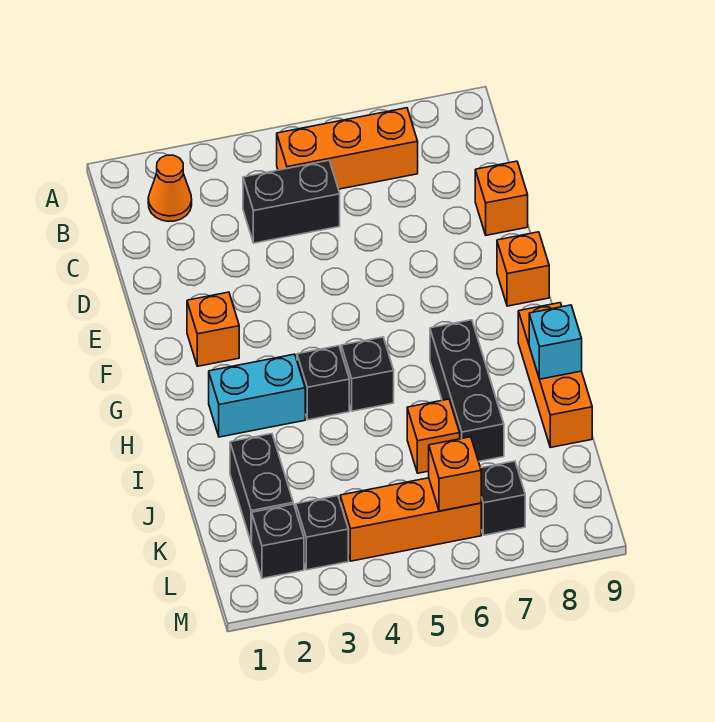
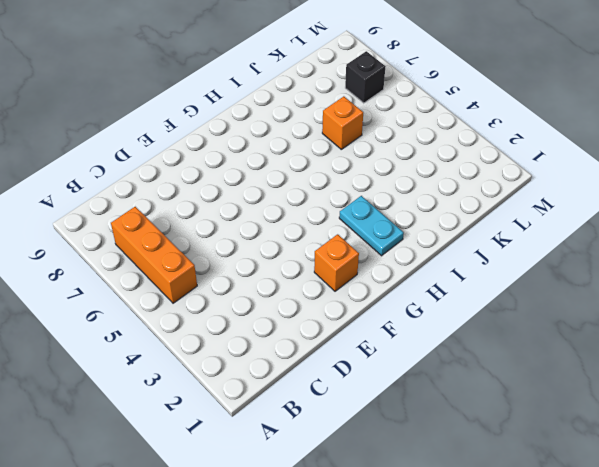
cyan plate H2:H3 level 1 -> cyan brick H2:H3 level 1
none -> orange cone B2 level 1
none -> black brick C4:C5 level 1
none -> orange brick D9 level 1

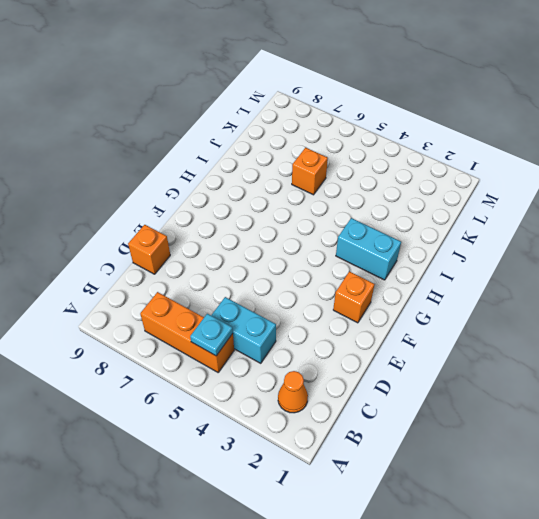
cyan plate B5 level 2 -> none
cyan brick C4:C5 level 1 -> black brick C4:C5 level 1
none -> orange brick F9 level 1
none -> black brick H4 level 1
none -> black brick H5 level 1

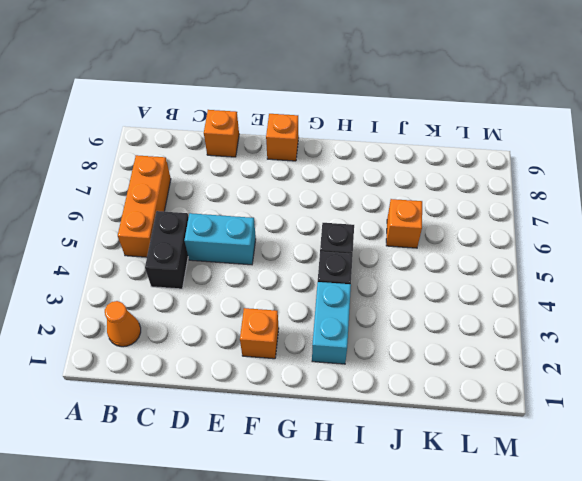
cyan brick D5:E5 level 1 -> none
none -> black brick H7:J7 level 1
none -> orange brick H9:J9 level 1
none -> black brick J2:K2 level 1

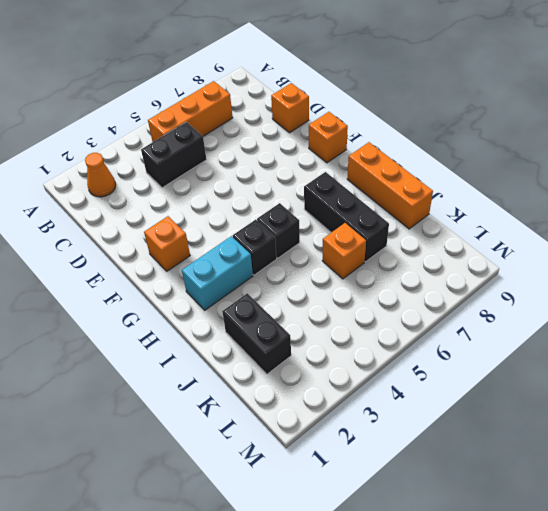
none -> black brick L2 level 1
none -> black brick L3 level 1
none -> orange brick L4:L6 level 1

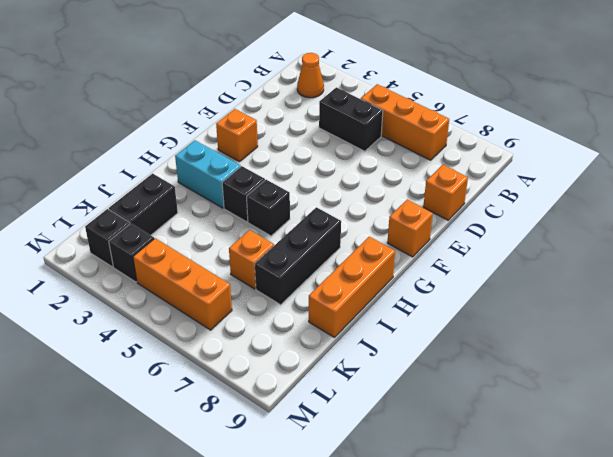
none -> black brick L7 level 1
none -> cyan brick I9 level 2
none -> orange brick L6 level 2

